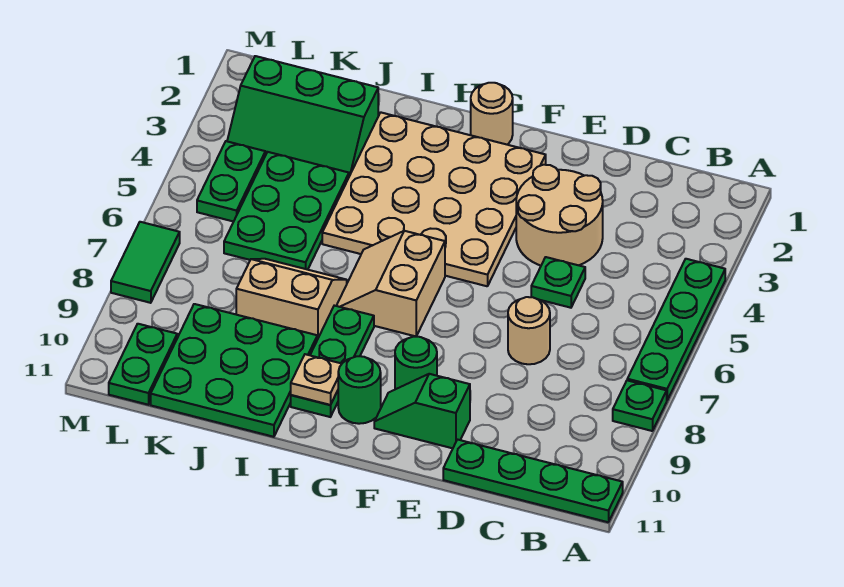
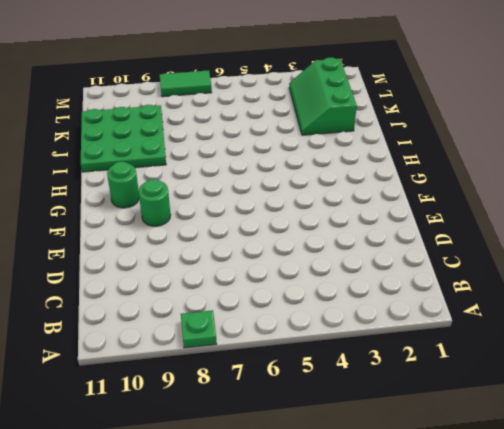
none -> green plate A4:A7 level 1
none -> green plate A11:D11 level 1
none -> tan round brick D3:E4 level 1

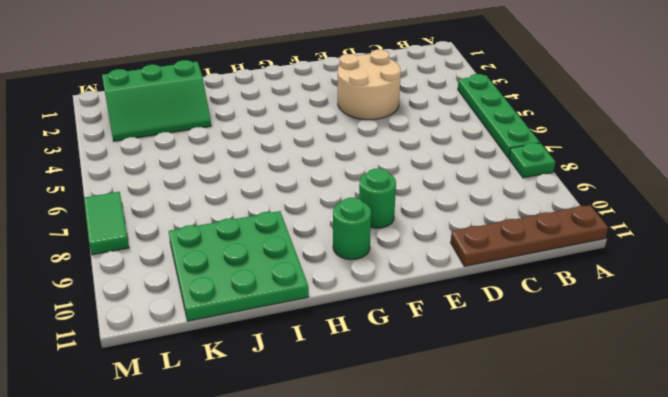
brown plate A11:D11 level 1 -> green plate A11:D11 level 1
none -> green plate D5 level 1
none -> tan round brick D7 level 1
none -> green slope E10:F10 level 1 top E

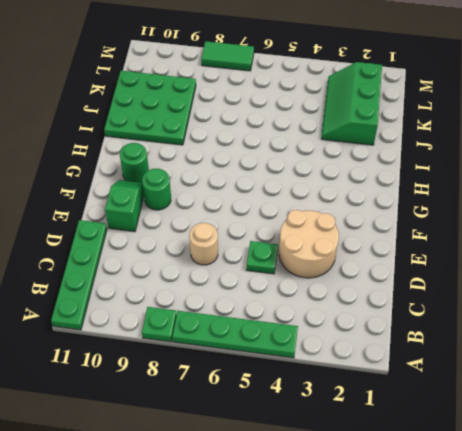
none -> tan plate F2:I5 level 1
none -> tan round brick G1 level 1
none -> tan slope G6:H7 level 1 top G

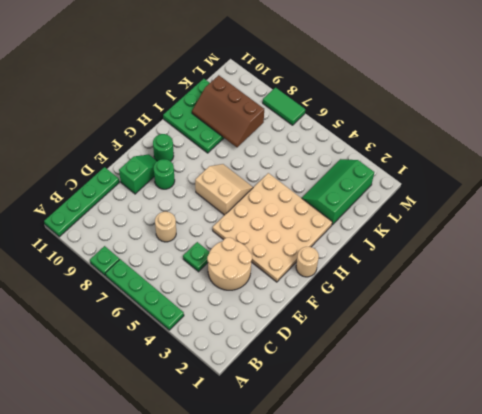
brown slope J8:K10 level 2 top K -> none
none -> green plate H8:H10 level 1
none -> tan slope I7:J8 level 1 top 8
none -> green plate J4:K6 level 1

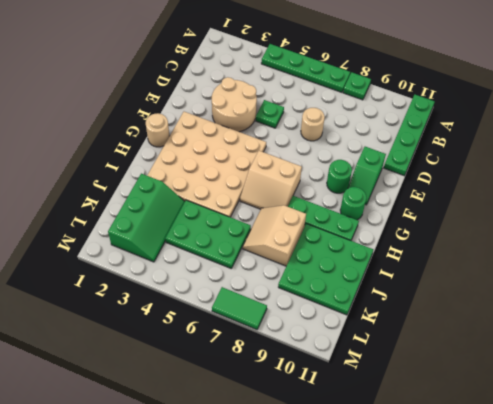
none -> green plate L4:L5 level 1
none -> green plate L10:L11 level 1
none -> tan plate H10 level 2

